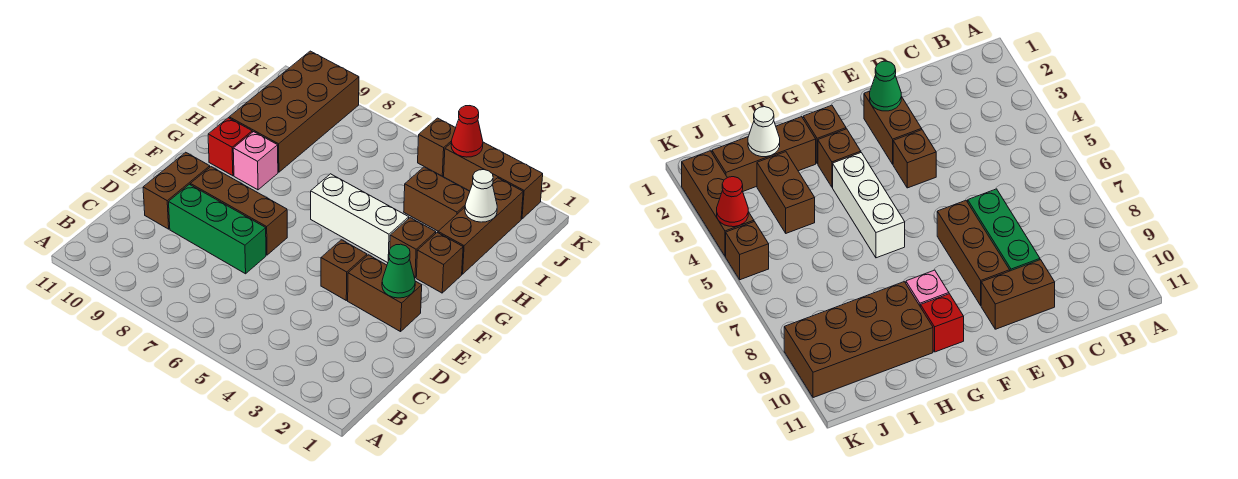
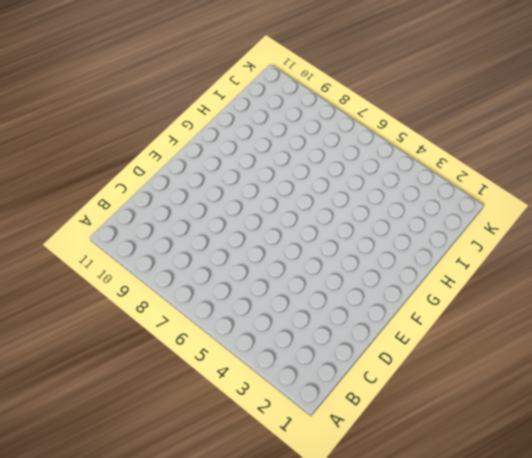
none -> green brick D7:D9 level 1
none -> brown brick D10:E10 level 1
none -> brown brick E2:E3 level 1

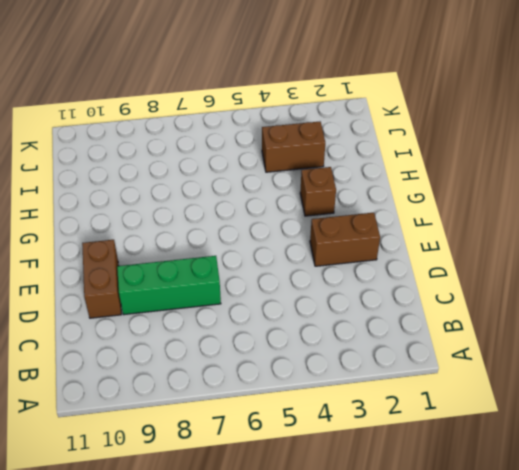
none -> brown brick E4 level 1
none -> brown brick E7:E9 level 1
none -> brown brick G2 level 1

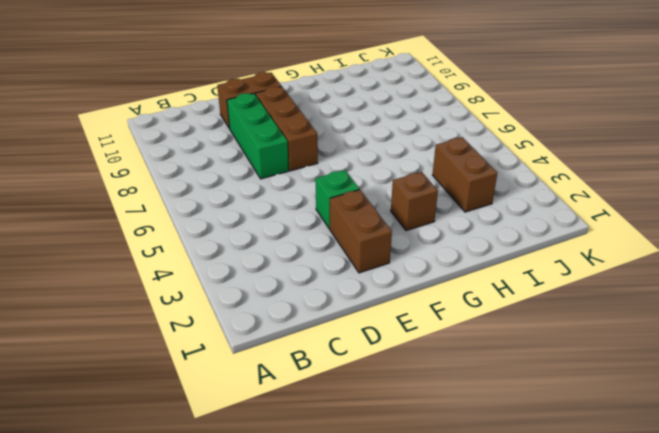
green brick E4 level 1 -> brown brick E4 level 1
none -> brown brick G2 level 1
none -> white brick G4:G6 level 1
none -> pink brick G9 level 1

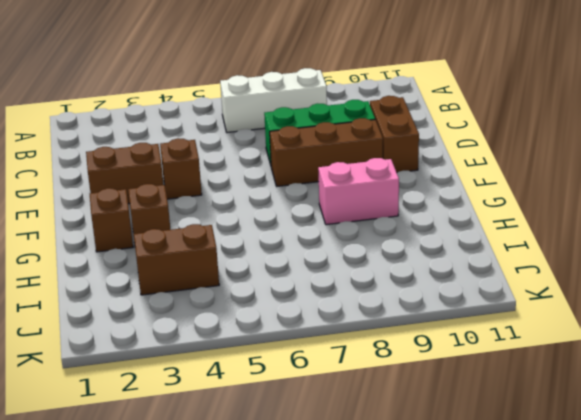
white brick B6:B8 level 1 -> white brick G4:G6 level 1
pink brick G8:G9 level 1 -> pink brick G9 level 1
none -> red brick G10 level 1
none -> brown brick H2:J2 level 1
none -> brown brick H9:K10 level 1

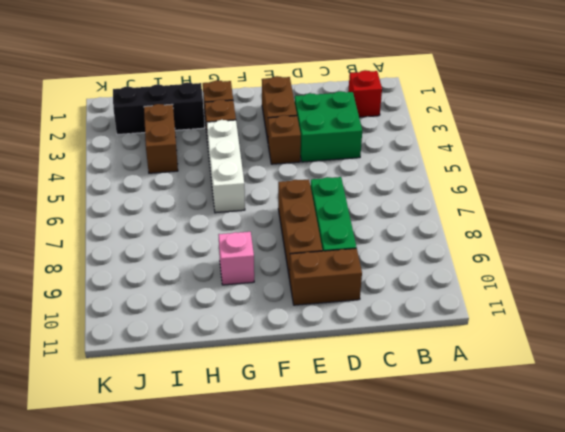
red brick B2 level 1 -> red brick G10 level 1
green brick C3:D4 level 1 -> none
black brick H2:J2 level 1 -> brown brick H2:J2 level 1
none -> brown brick H9:K10 level 1
none -> brown brick K2:K4 level 1
none -> brown brick K5 level 1

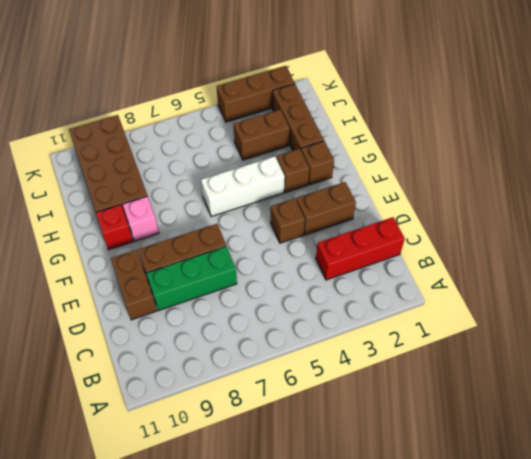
red brick C1:C3 level 1 -> none
none -> brown brick K5 level 1
none -> green cone E2 level 2
none -> white cone I2 level 2

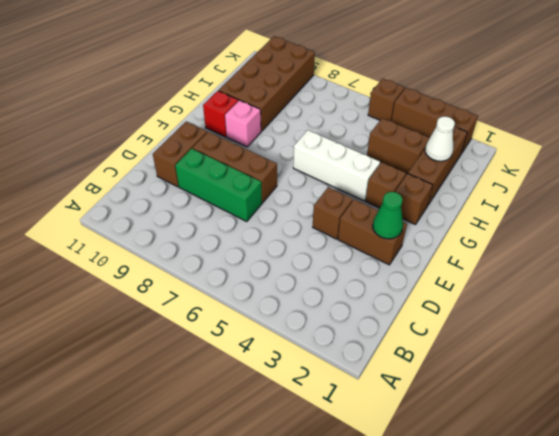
none -> red cone K4 level 2

